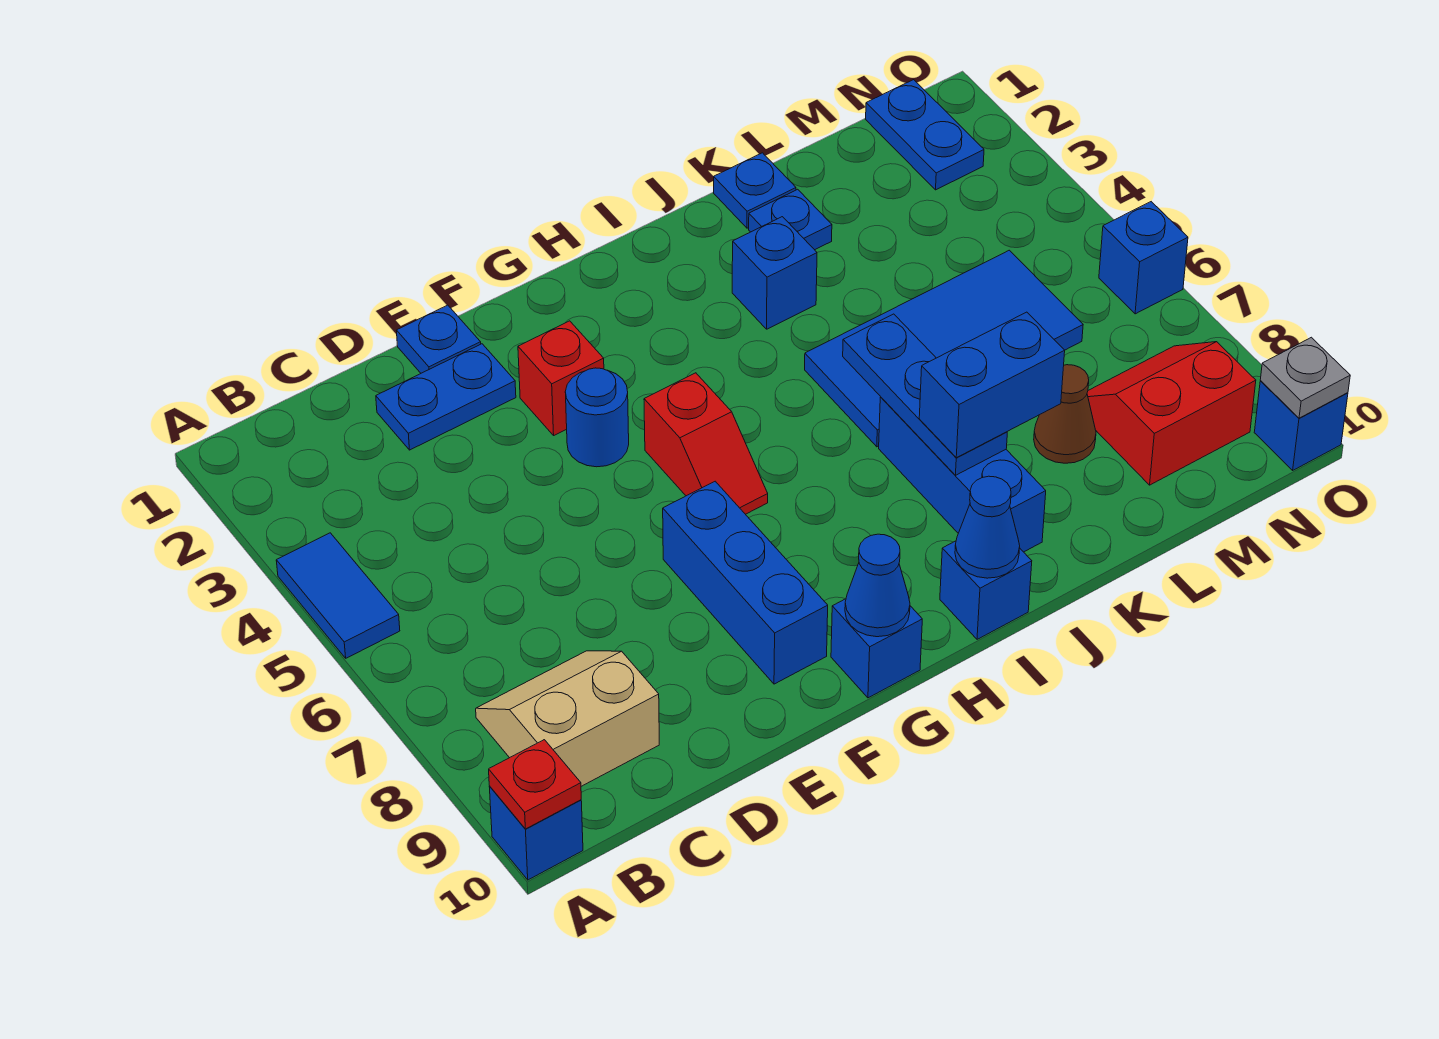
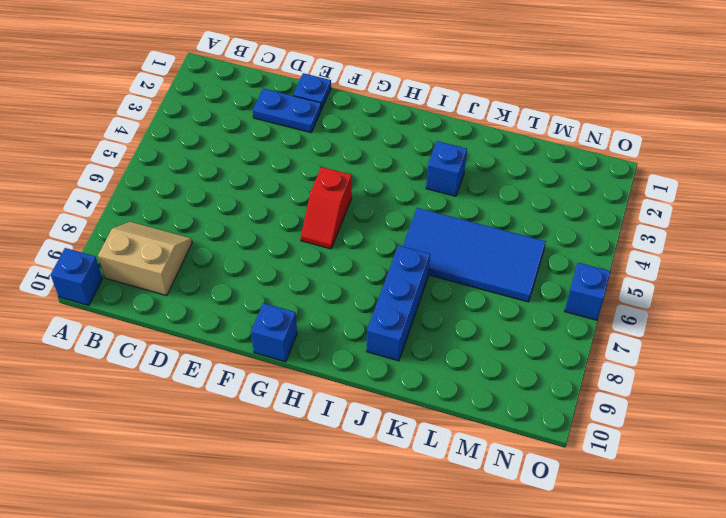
none -> blue tile A4:A5 level 1
none -> red brick F3 level 1
none -> blue round brick F4 level 1

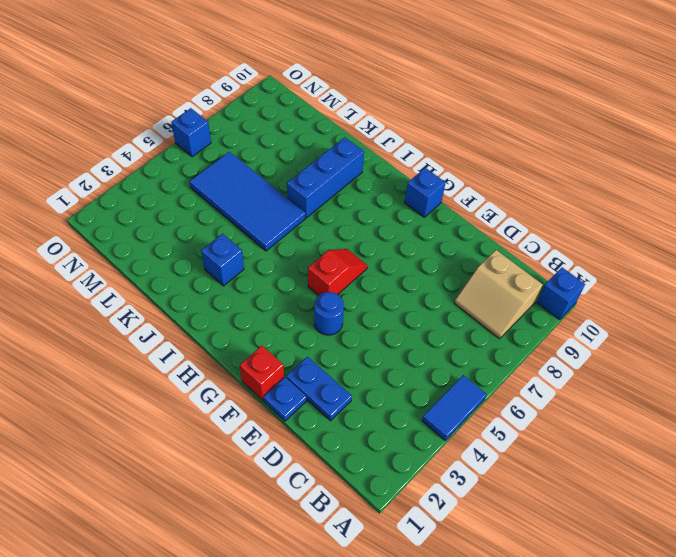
red brick F1 level 1 -> red brick F3 level 1
none -> blue brick F7:F9 level 1
none -> blue brick I10 level 1
none -> blue plate K1 level 1

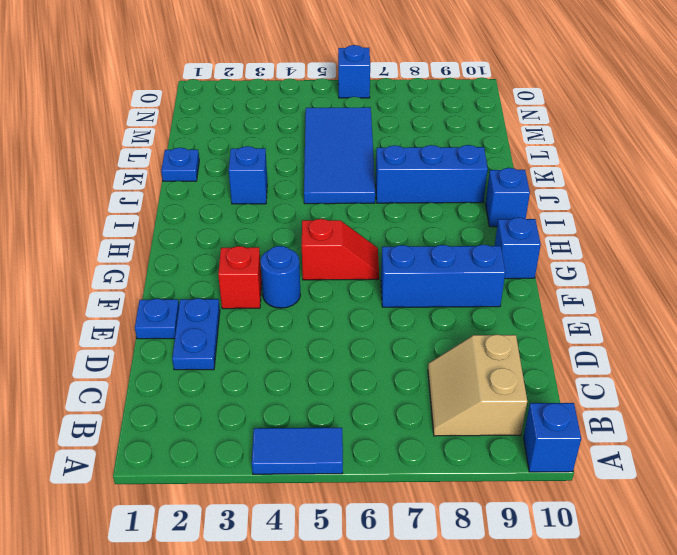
none -> blue plate K2 level 1
none -> brown cone L8 level 1
none -> red slope M8:N9 level 1 top 9

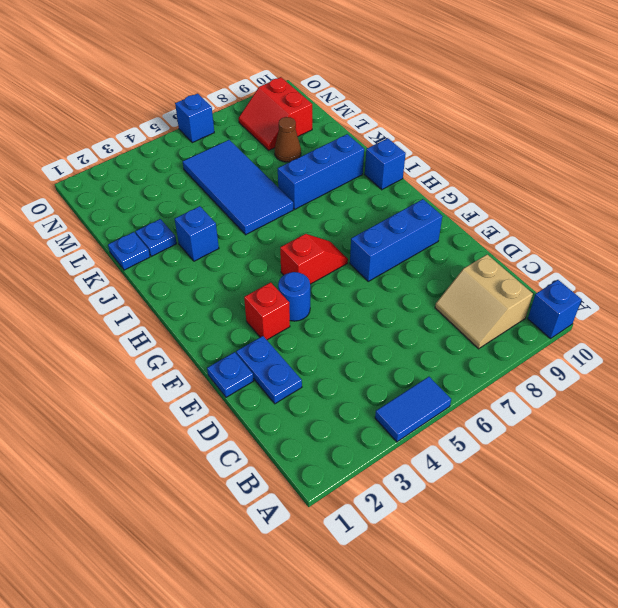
none -> blue brick G10 level 1
none -> blue plate N1:N2 level 1
none -> blue brick O10 level 1

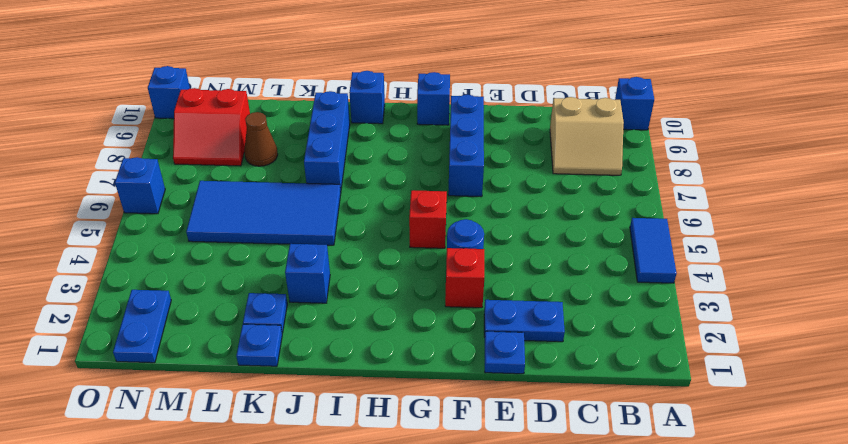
none -> red plate A10 level 2
none -> blue cone G10 level 2
none -> blue cone I10 level 2

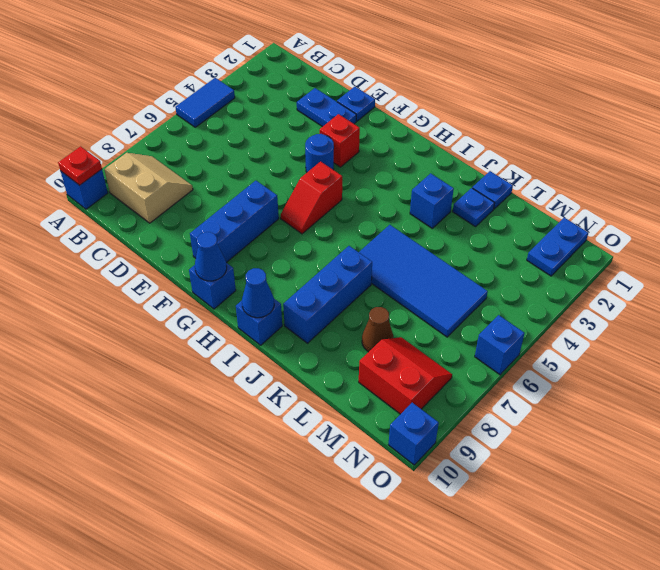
none -> blue plate J6:J8 level 2
none -> grey plate O10 level 2
none -> blue brick J8:K8 level 3

